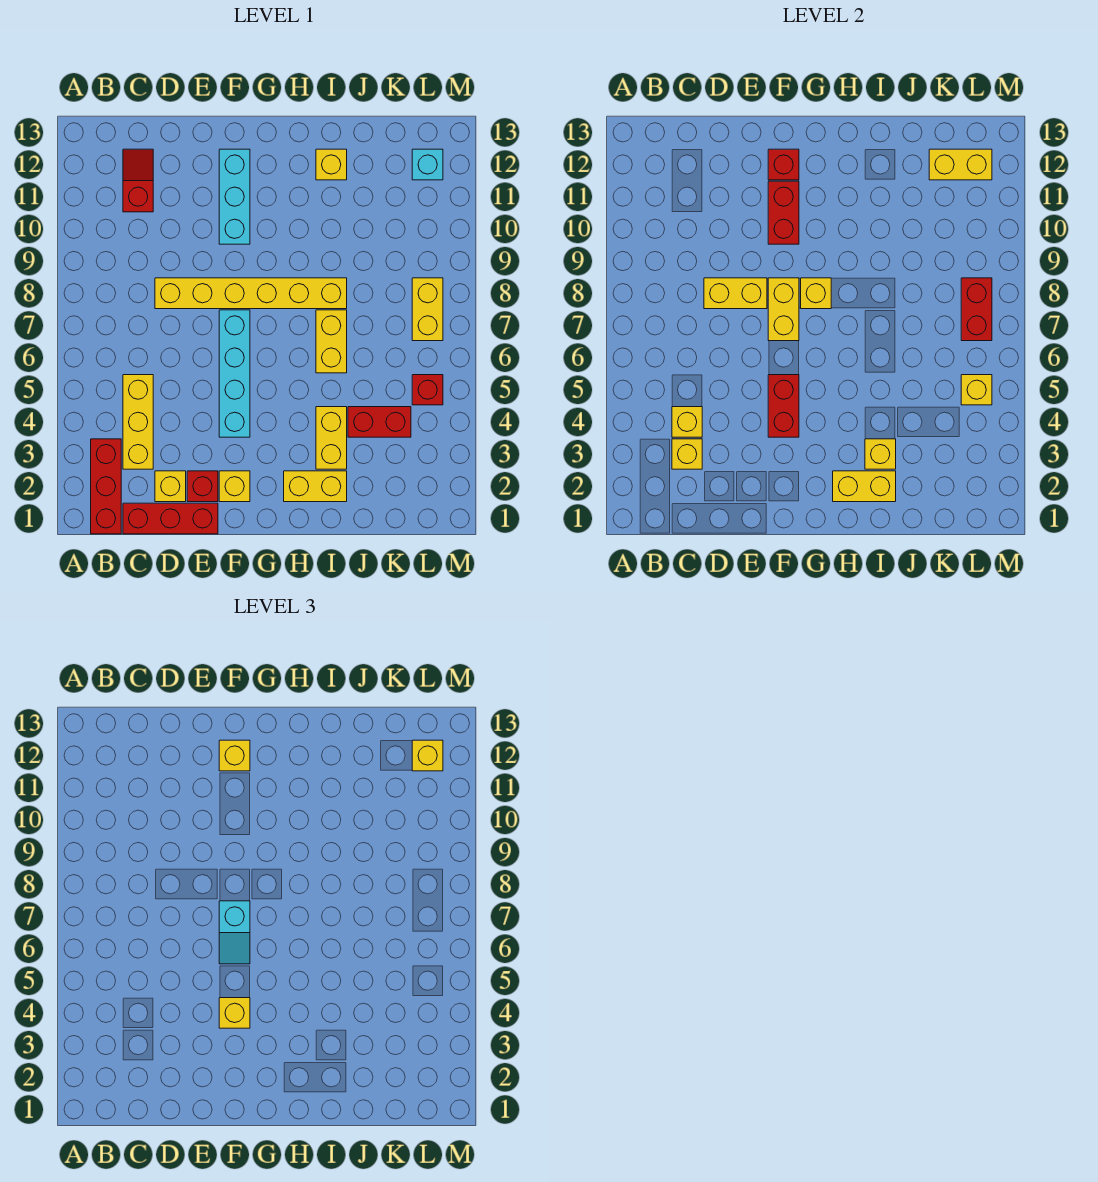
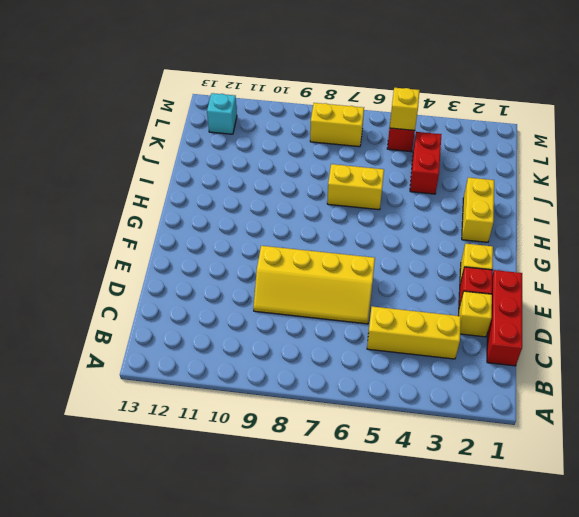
yellow slope D6:E9 level 1 top E -> yellow brick D8:I8 level 1
none -> red brick B1:B3 level 1
none -> red slope C11:C12 level 1 top 11
none -> cyan brick F4:F7 level 1
none -> cyan brick F10:F12 level 1

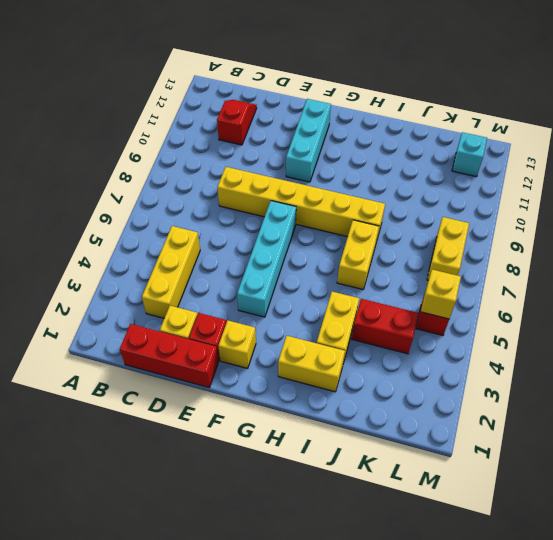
none -> red brick B1:B3 level 1
none -> yellow brick I12 level 1
none -> yellow brick C3 level 2
none -> yellow brick C4 level 2

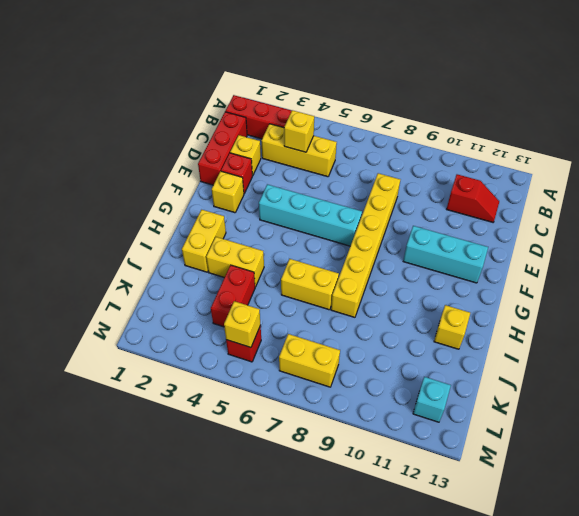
none -> yellow brick C3 level 2
none -> yellow brick D8:E8 level 2
none -> red brick F4:F5 level 2
none -> yellow brick F7:F8 level 2

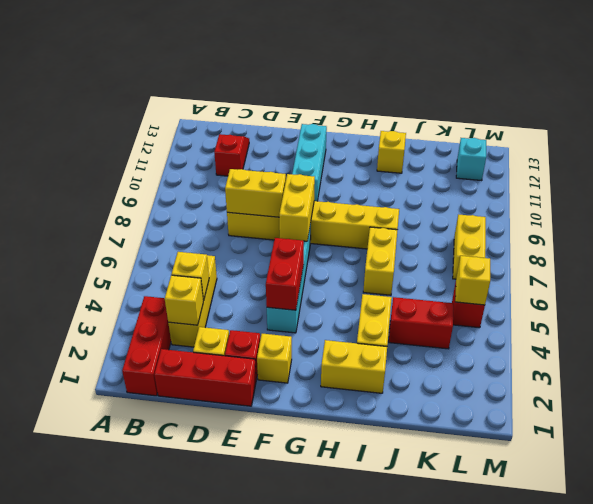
none -> red brick F10:F11 level 2
none -> red brick F12 level 2
none -> yellow brick G8 level 2
none -> yellow brick H2:I2 level 2

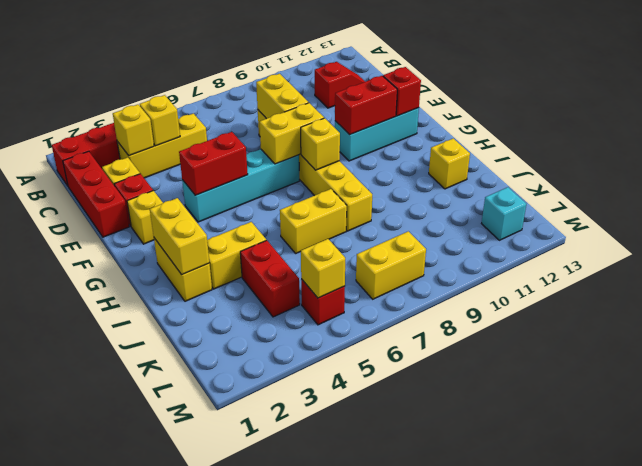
none -> yellow brick I3 level 2
none -> yellow brick K12:L12 level 2
none -> red brick L7:L8 level 2
none -> yellow brick F4 level 3

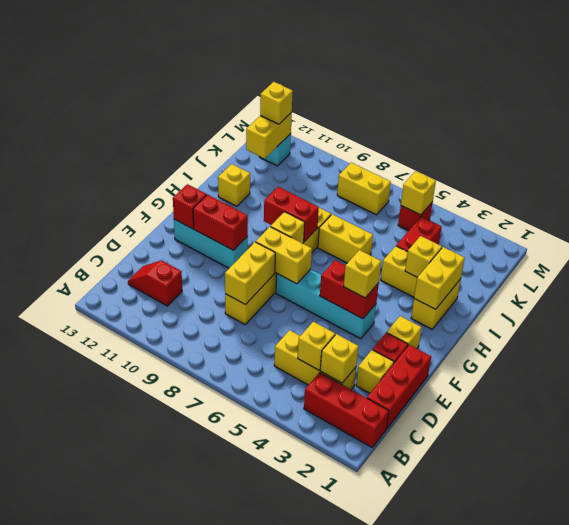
red brick H8:H9 level 2 -> red brick L7:L8 level 2
none -> cyan slope F6:F7 level 3 top 7
none -> yellow brick F12 level 3

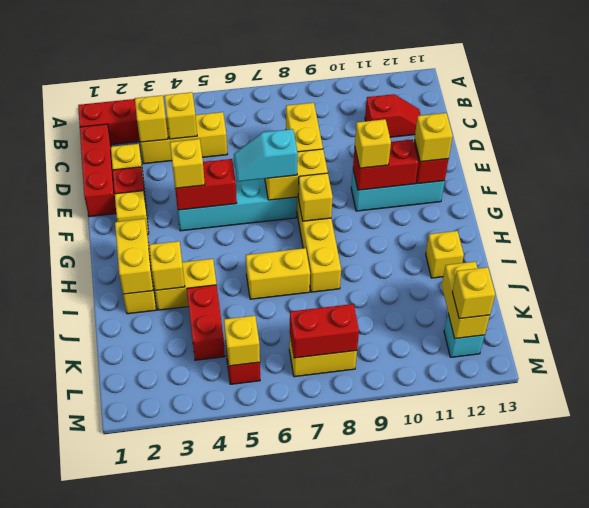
yellow brick F10 level 3 -> none

